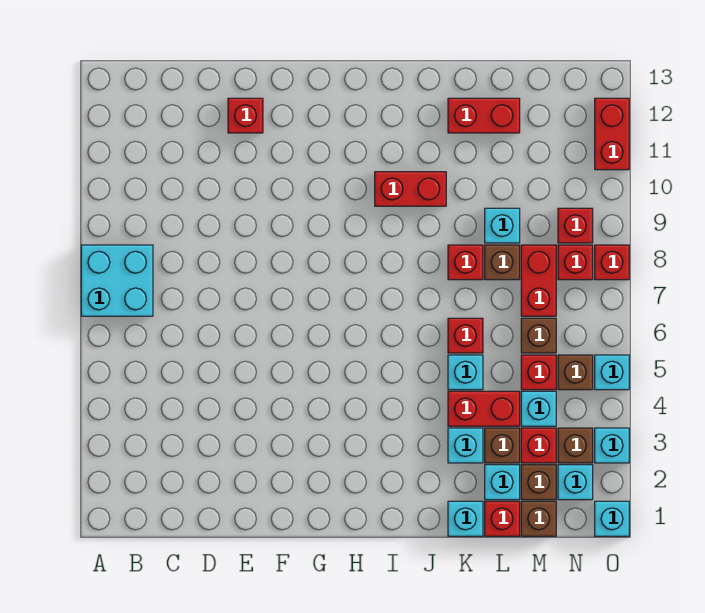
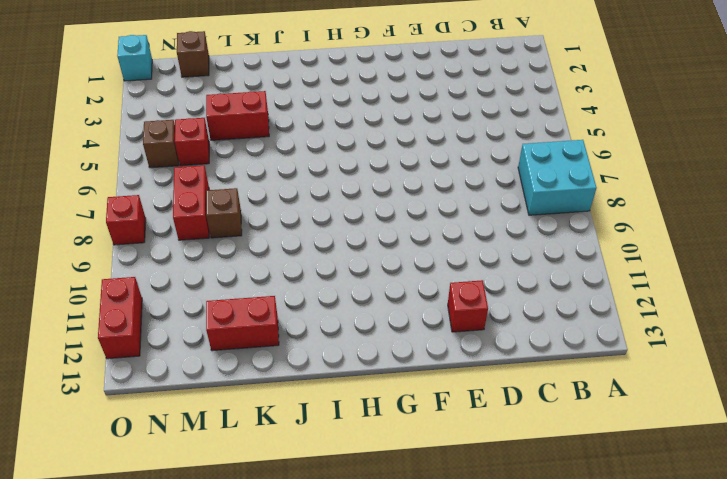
none -> red brick I10:J10 level 1
none -> cyan brick K1 level 1
none -> cyan brick K3 level 1
none -> cyan brick K5 level 1

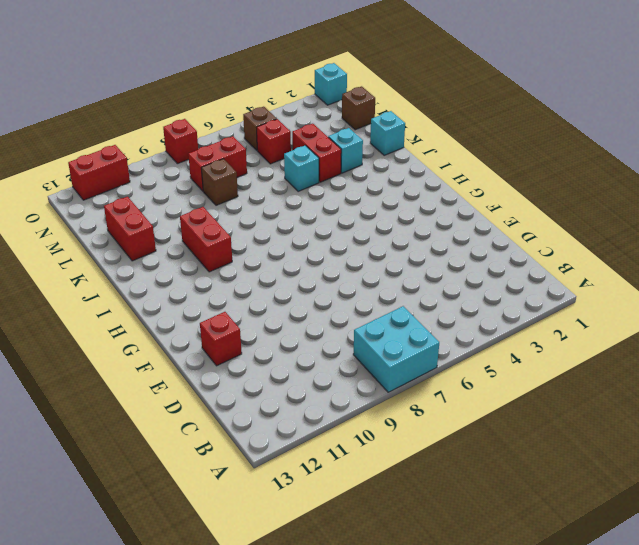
none -> red brick K6 level 1
none -> red brick K8 level 1
none -> red brick L1 level 1
none -> cyan brick L2 level 1

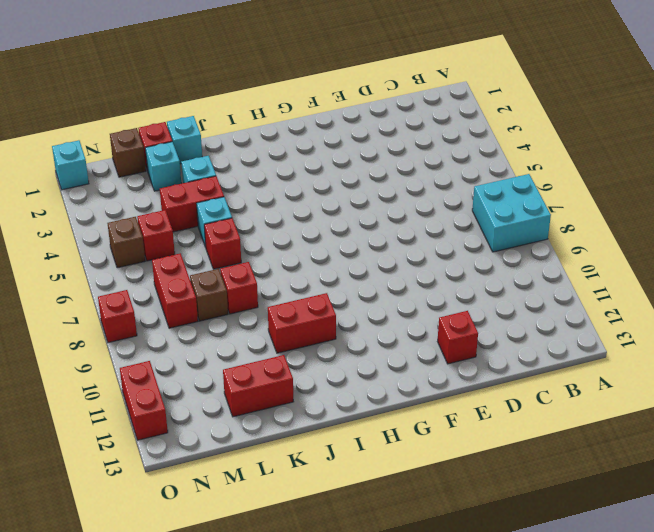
none -> brown brick L3 level 1
none -> cyan brick L9 level 1
none -> brown brick M2 level 1
none -> red brick M3 level 1

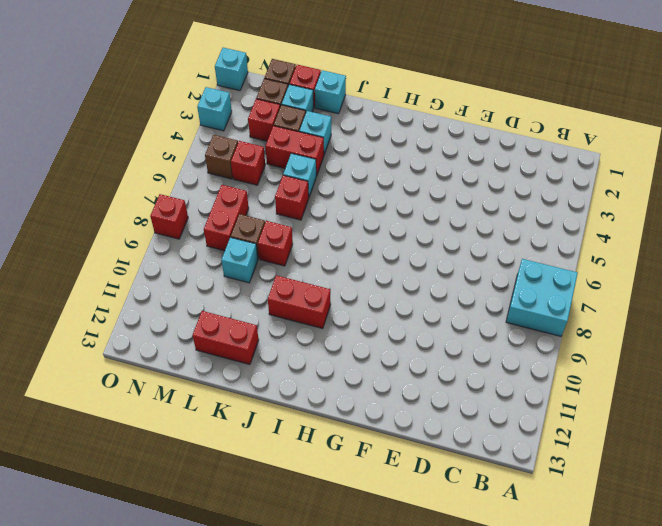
none -> red brick E12 level 1
none -> cyan brick M4 level 1
none -> brown brick M6 level 1
none -> cyan brick N2 level 1

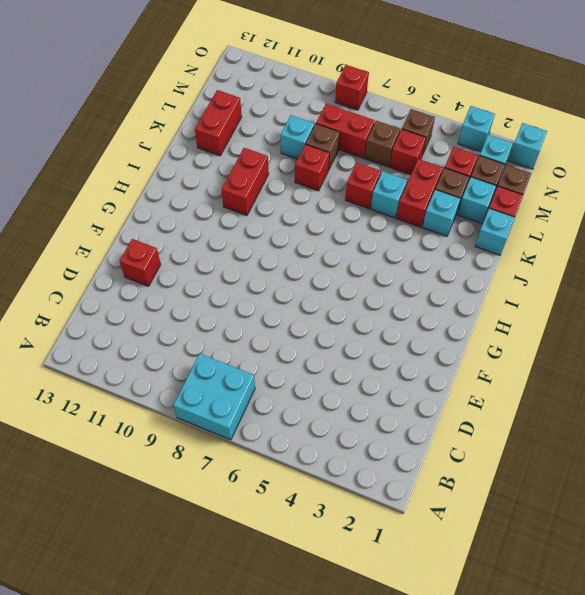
none -> cyan brick M4 level 1
none -> brown brick N3 level 1
none -> red brick N8 level 1
none -> red brick N9 level 1

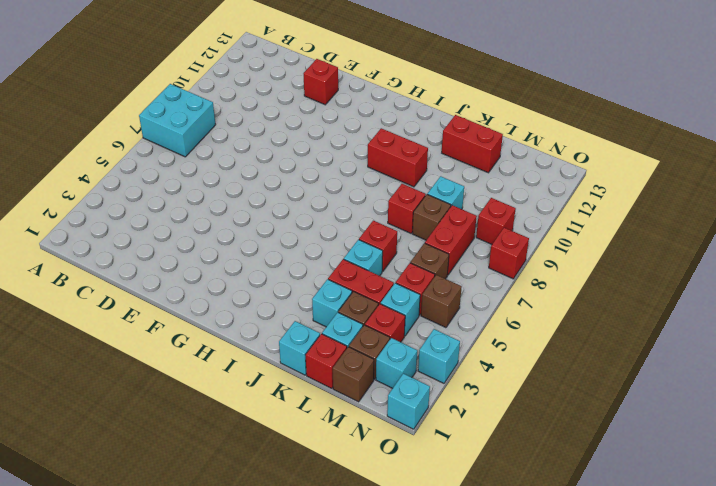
none -> brown brick N3 level 1
none -> red brick N8 level 1
none -> cyan brick O5 level 1
none -> red brick O11:O12 level 1

